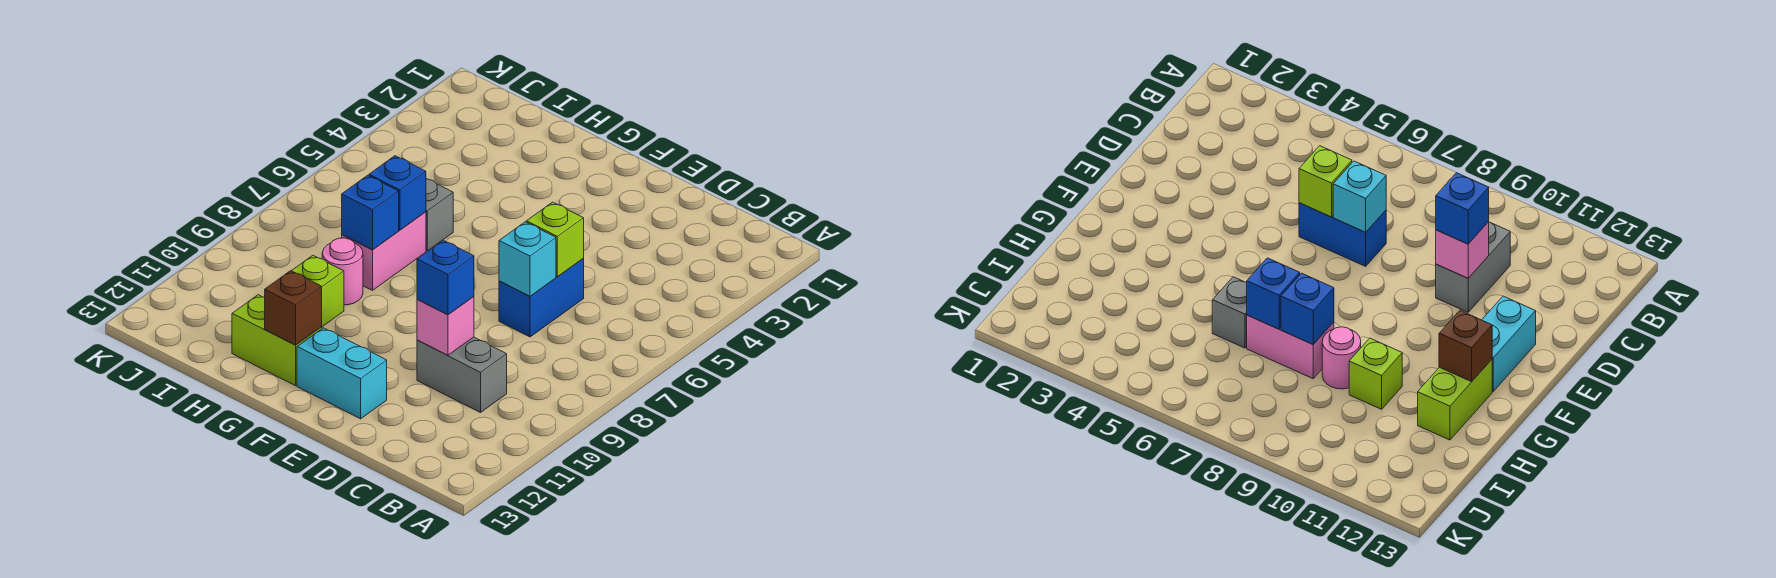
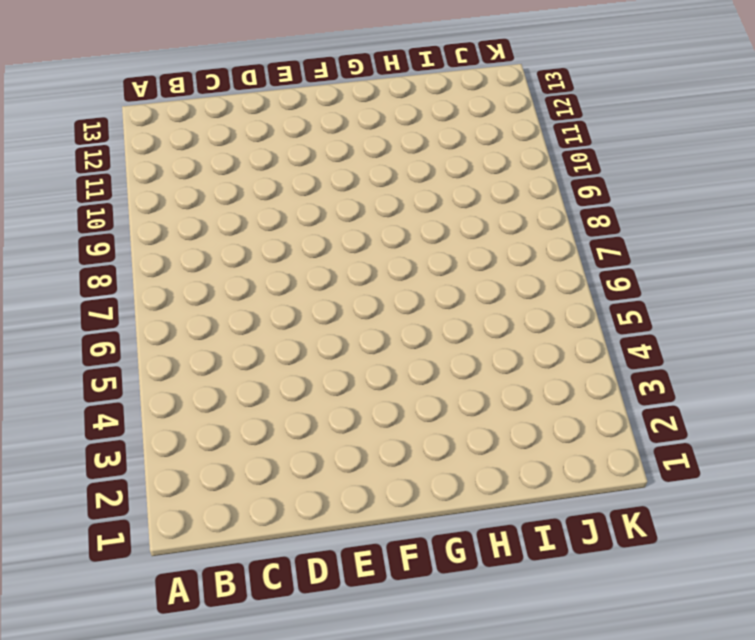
none -> grey brick C10:D10 level 1
none -> blue brick D6:D7 level 1
none -> cyan brick E12:F12 level 1

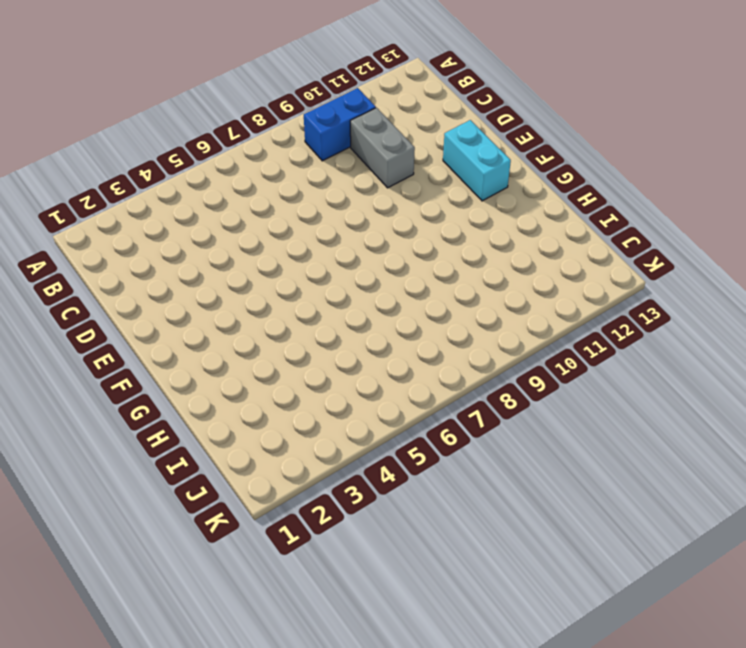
blue brick B9:B10 level 1 -> blue brick D6:D7 level 1
none -> lime brick G12:H12 level 1
none -> grey brick H6 level 1
none -> pink brick H7:H8 level 1

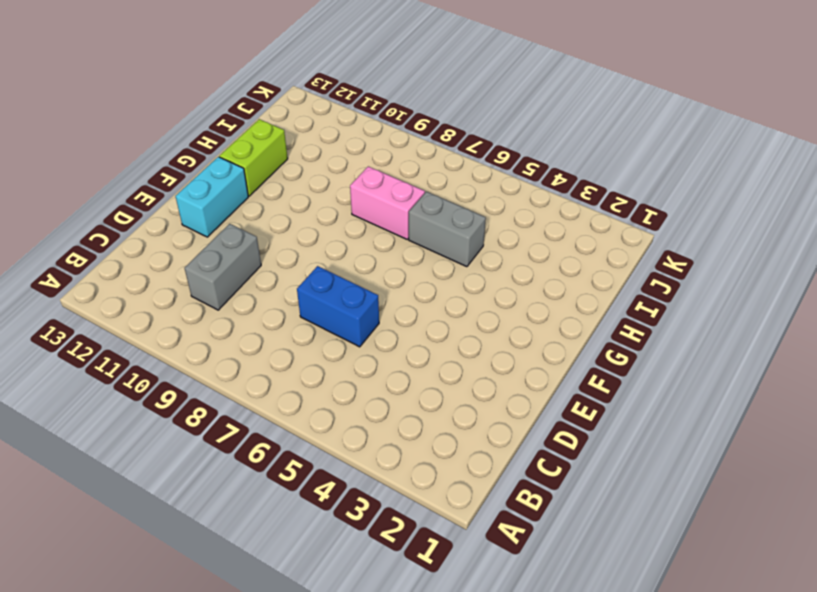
grey brick H5:H6 level 1 -> grey brick H6 level 1
none -> pink round brick H9 level 1
none -> lime brick H10 level 1
none -> lime brick D6 level 2

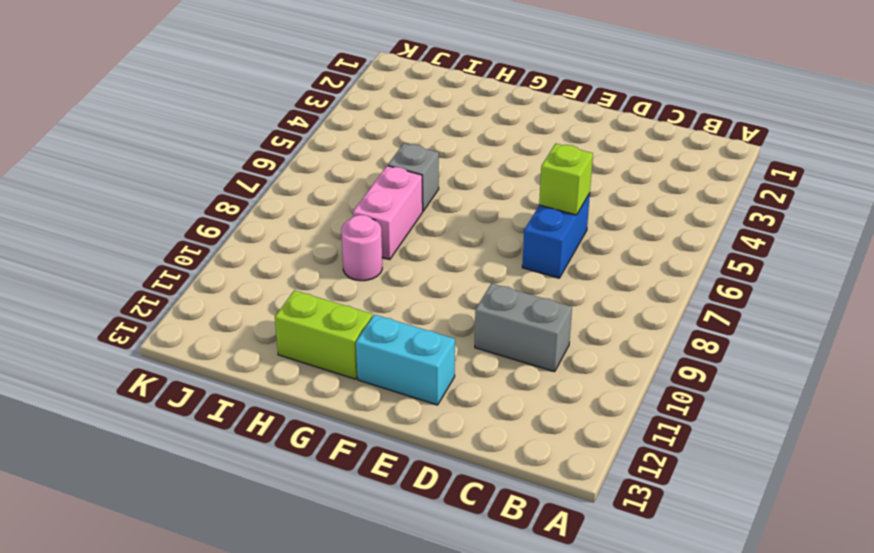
none -> lime brick H10 level 1
none -> cyan brick D7 level 2
none -> pink brick D10 level 2

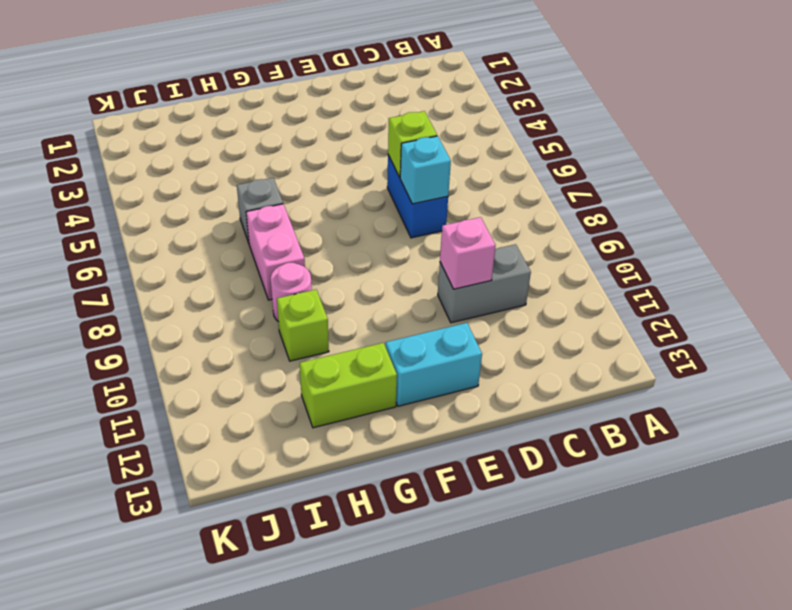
none -> brown brick G12 level 2
none -> blue brick H7 level 2
none -> blue brick H8 level 2

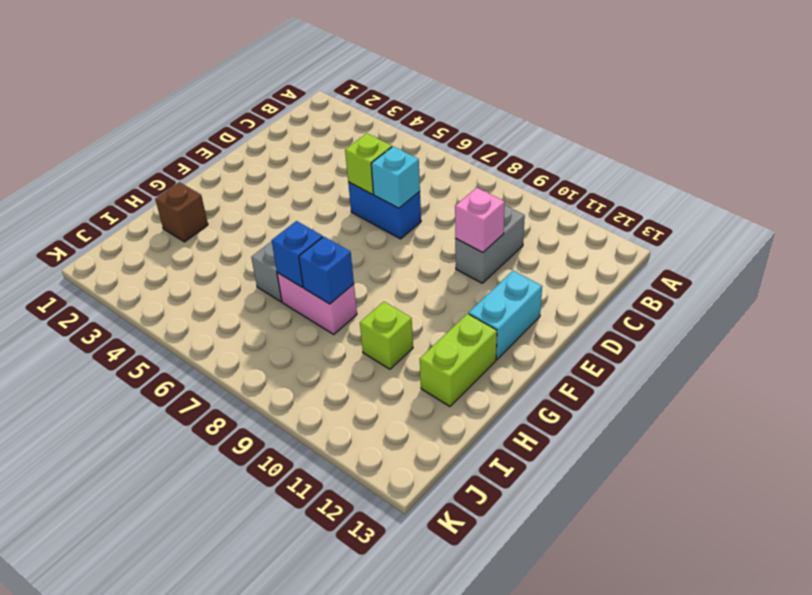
brown brick H2 level 1 -> brown brick G12 level 2
none -> pink round brick H9 level 1
none -> blue brick D10 level 3

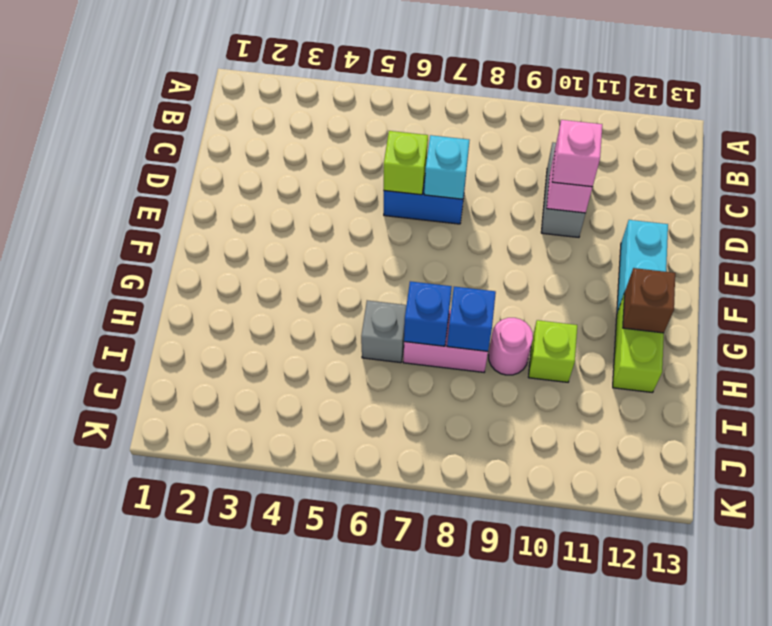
pink brick D10 level 3 -> blue brick D10 level 3

